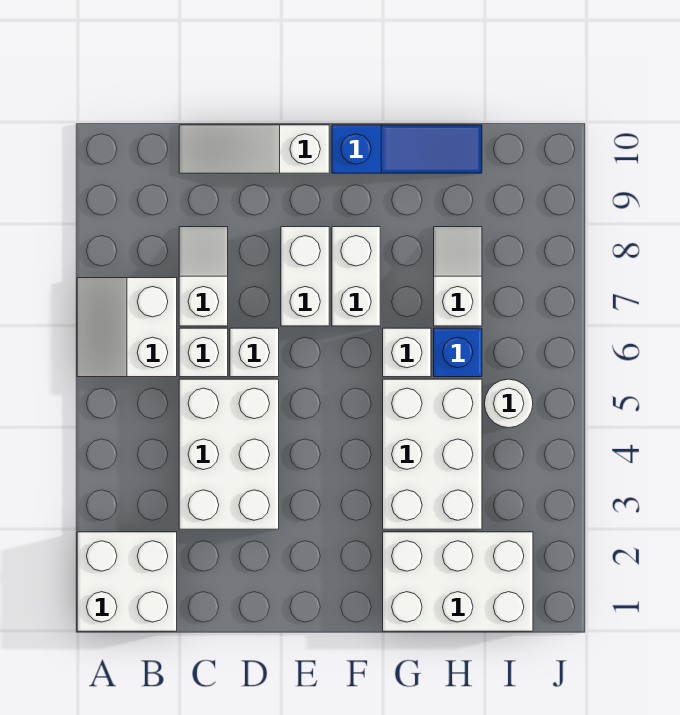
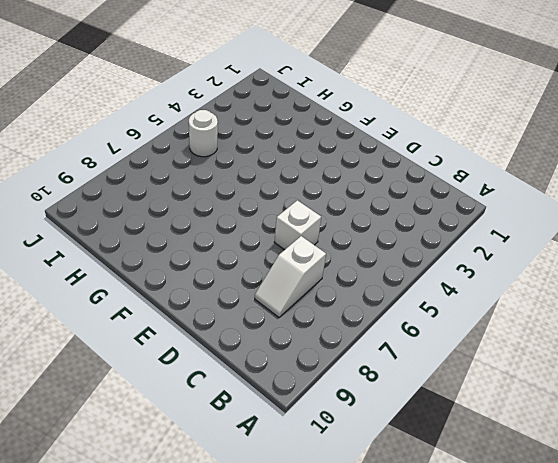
none -> white brick A1:B2 level 1
none -> white slope A6:B7 level 1 top B
none -> white brick C3:D5 level 1

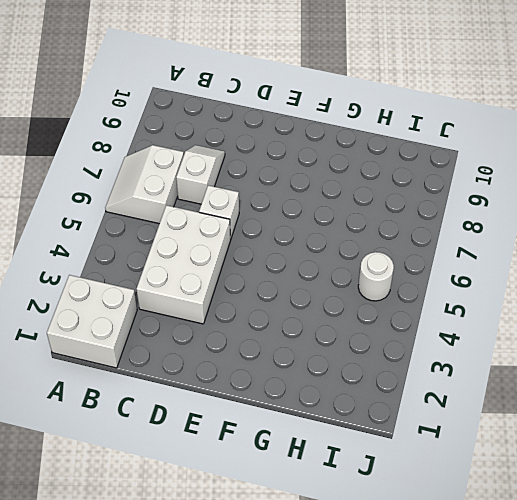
none -> white brick C6 level 1
none -> white slope C10:E10 level 1 top E
none -> white brick E7:E8 level 1

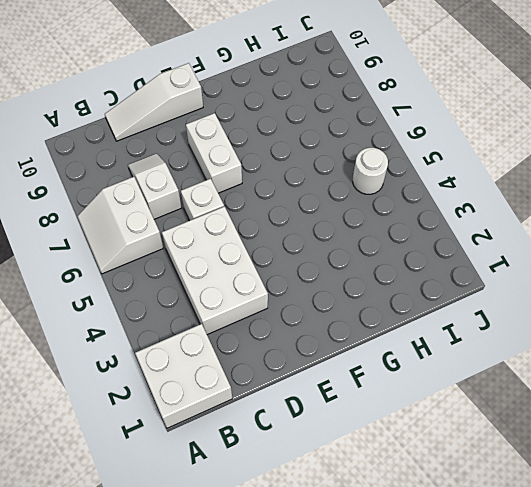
none -> white brick C6 level 1
none -> white brick F7:F8 level 1
none -> blue slope F10:H10 level 1 top F

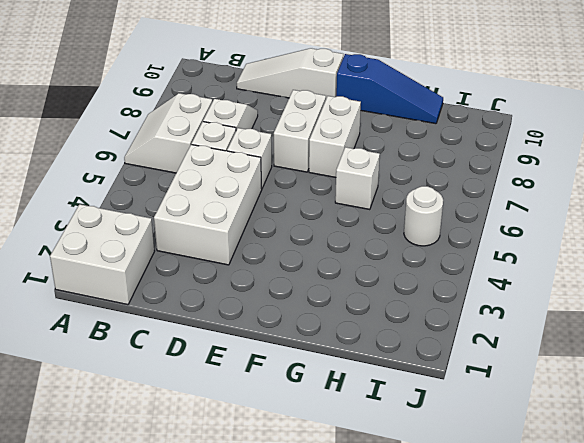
none -> white brick G1:I2 level 1
none -> white brick G3:H5 level 1
none -> blue brick H6 level 1

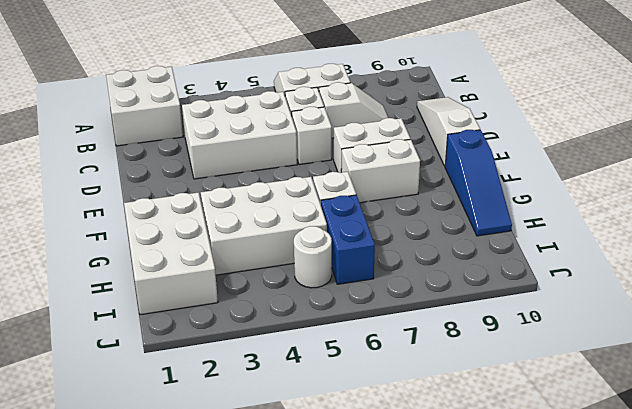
blue brick H6:I6 level 1 -> blue brick H6 level 1
none -> white slope H7:H8 level 1 top 7

